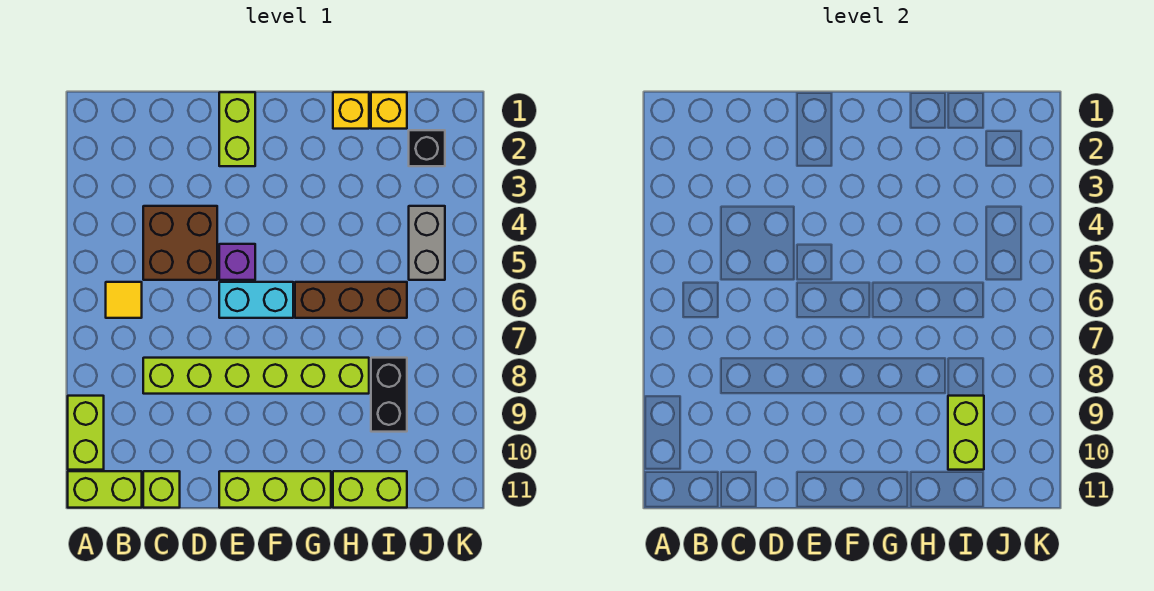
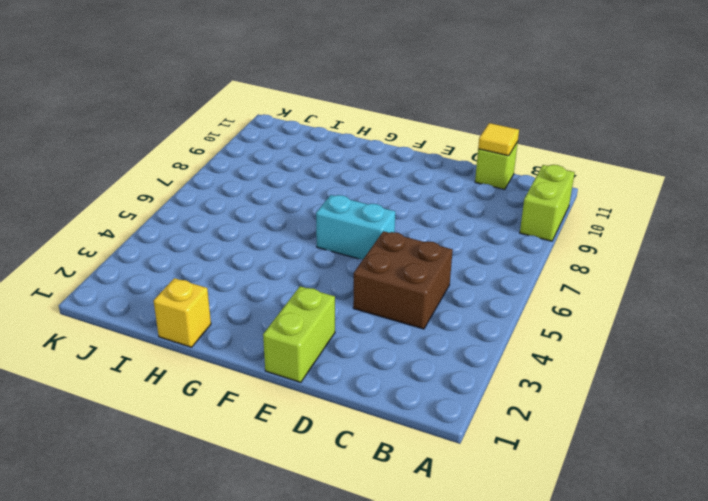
yellow tile C11 level 2 -> yellow tile B6 level 1
none -> lime brick A11:B11 level 1
none -> lime brick C8:H8 level 1
none -> purple brick E5 level 1

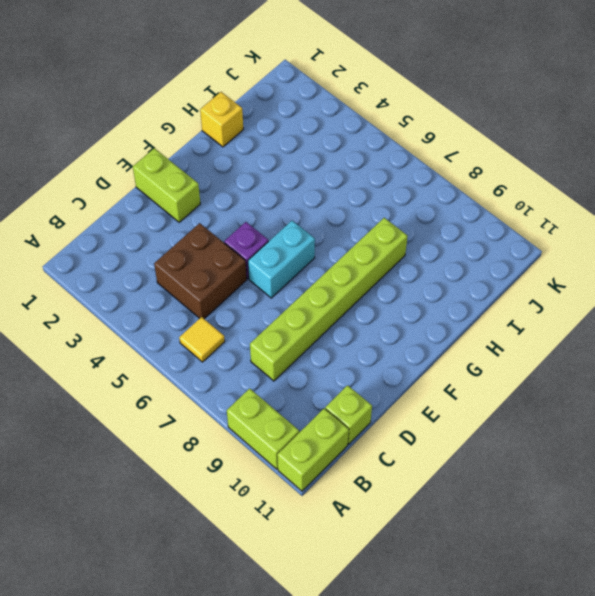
none -> lime brick E11:G11 level 1
none -> brown brick G6:I6 level 1
none -> lime brick H11:I11 level 1

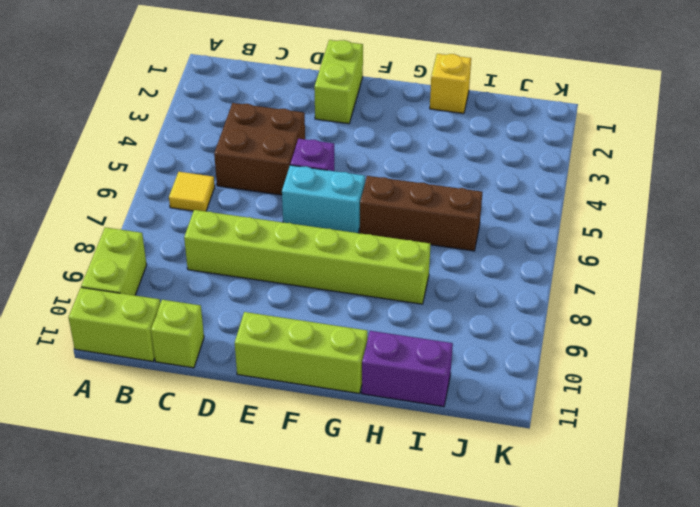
purple brick H11:I11 level 1 -> lime brick H11:I11 level 1
none -> yellow brick I1 level 1
none -> black brick I8:I9 level 1
none -> black brick J2 level 1

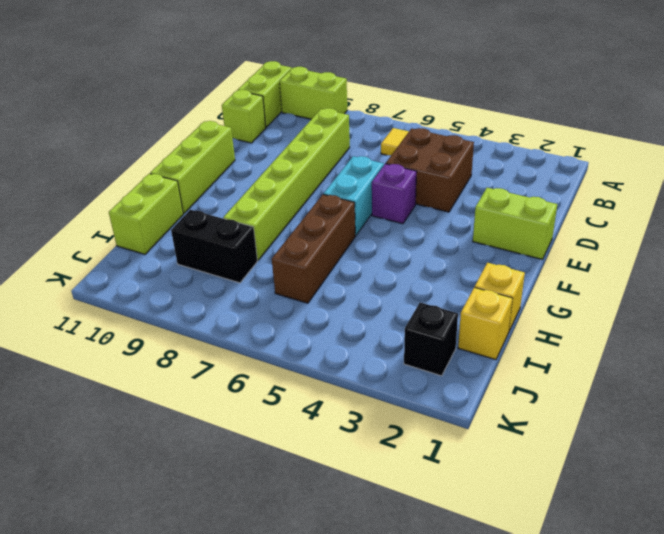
none -> grey brick J4:J5 level 1
none -> lime brick I9:I10 level 2

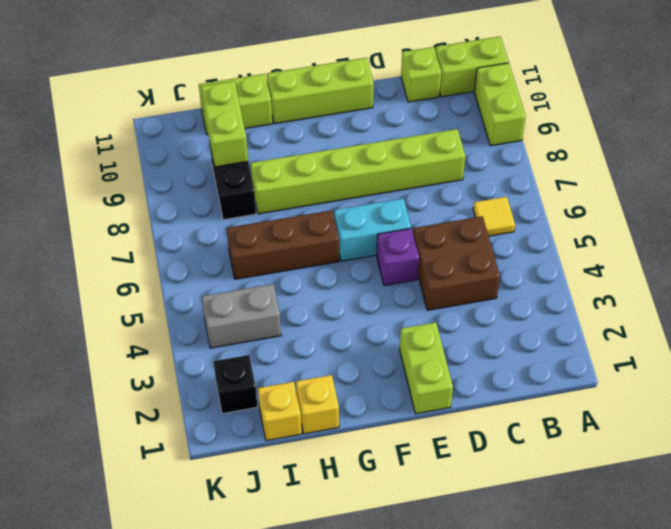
grey brick I4:J4 level 1 -> grey brick J4:J5 level 1

